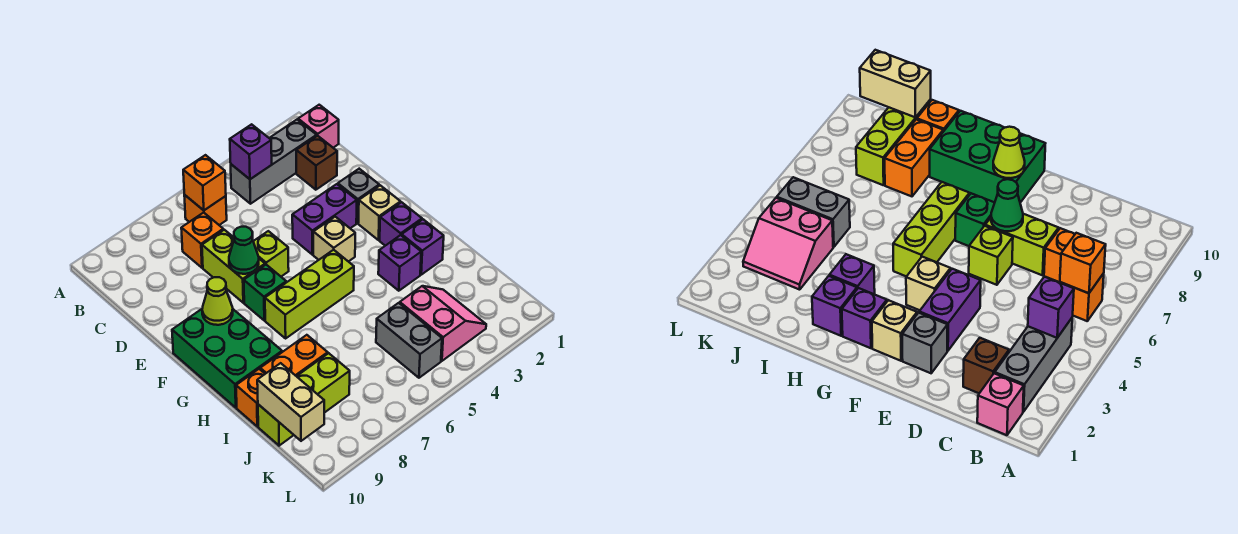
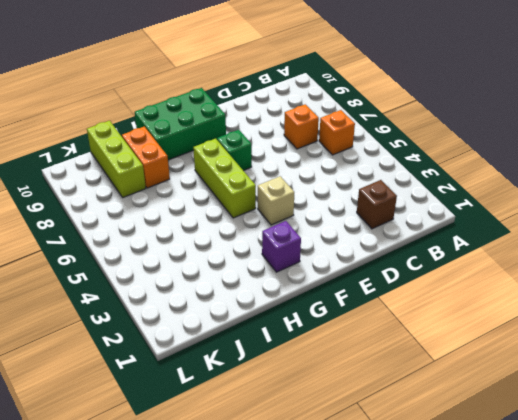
none -> pink brick B1 level 1
none -> grey brick B2:B4 level 1
none -> lime brick D7:E7 level 1

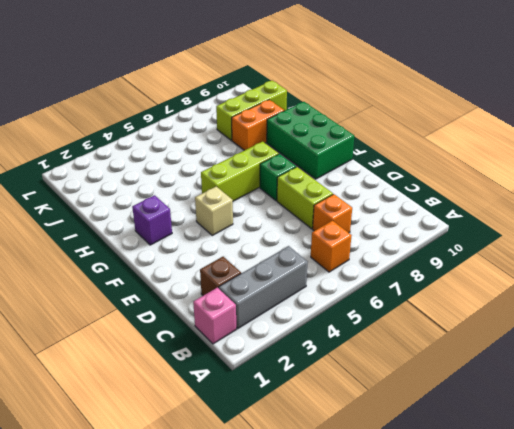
none -> grey brick E2 level 1
none -> purple brick E3:E4 level 1
none -> lime brick E6 level 1

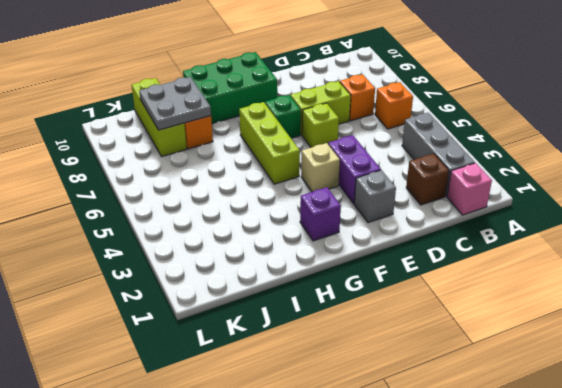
grey plate I8:J9 level 2 -> none
none -> tan brick F2 level 1
none -> purple brick H2 level 1
none -> purple brick H3 level 1

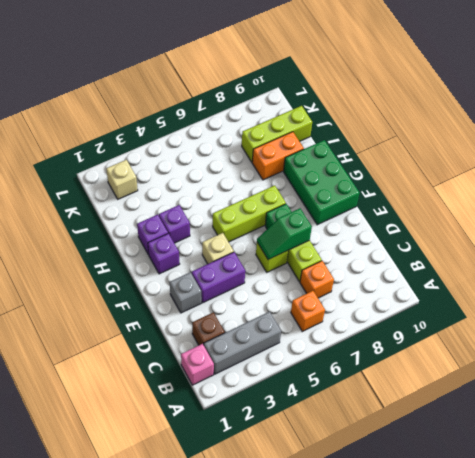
green slope E6:E7 level 2 top 7 -> green cone E7 level 2
tan brick K2 level 1 -> tan brick F2 level 1
none -> orange brick I10 level 1
none -> pink slope J3:K4 level 1 top 4
none -> grey brick J5:K5 level 1

